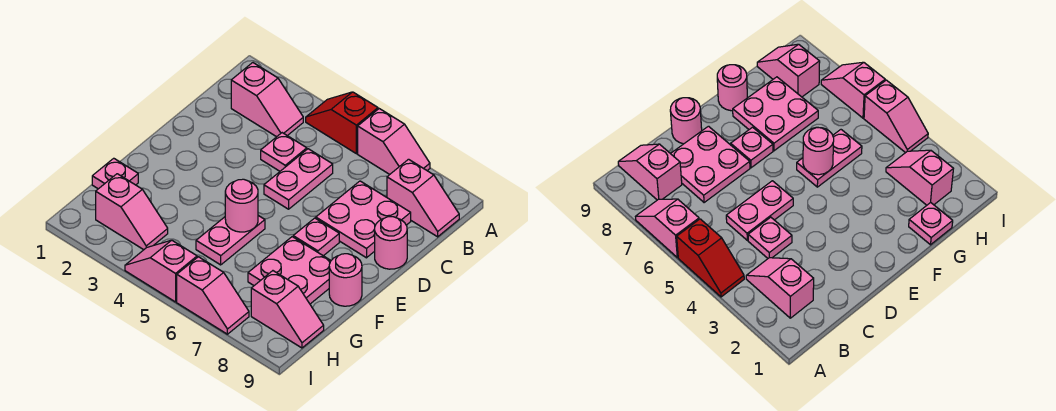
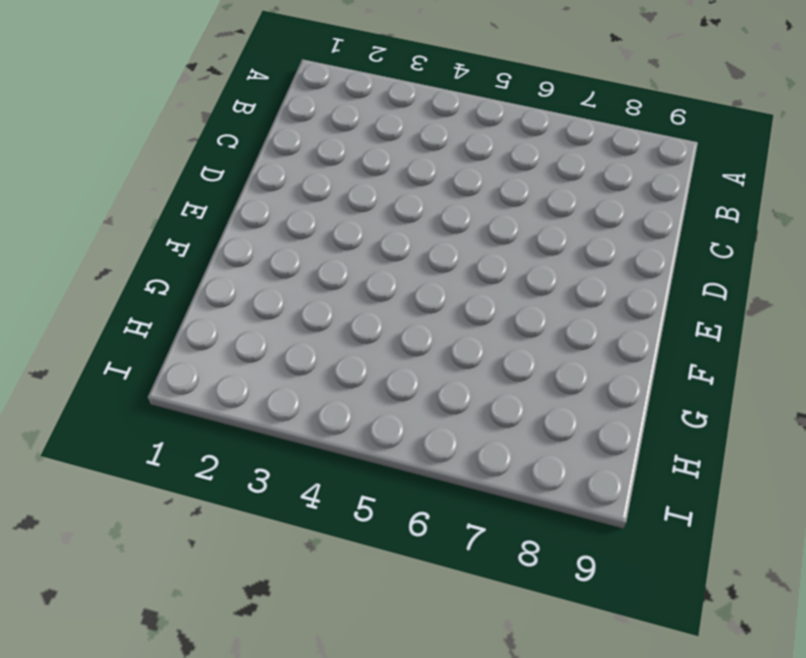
none -> red slope A4:A5 level 1 top 5
none -> pink slope A6:A7 level 1 top 6
none -> pink slope B2:B3 level 1 top 2

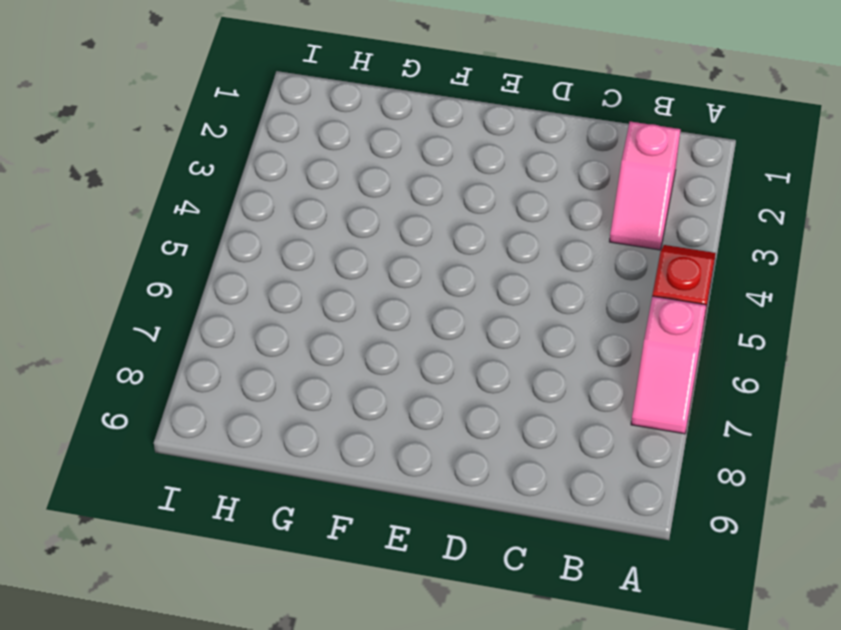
none -> pink slope B8:B9 level 1 top 8
none -> pink plate C4 level 1
none -> pink plate C5:D5 level 1

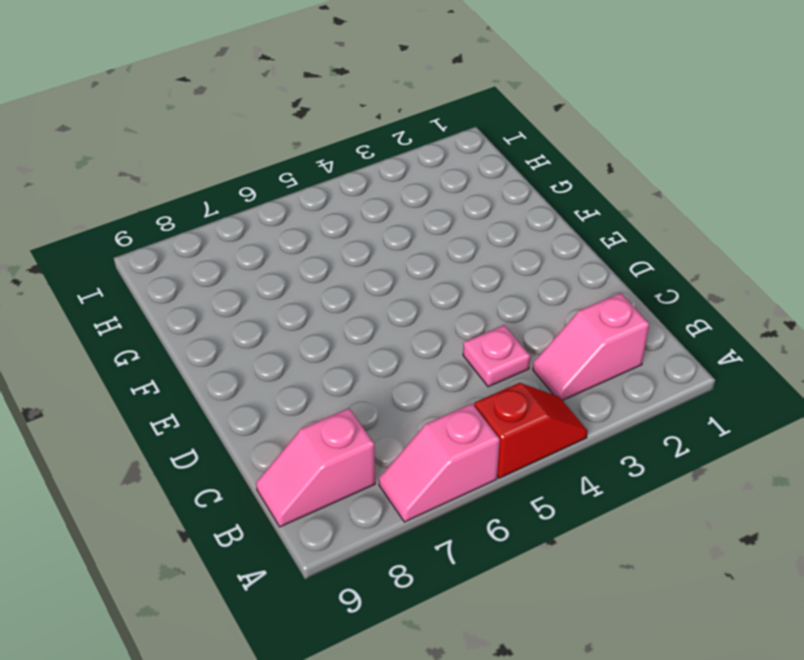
none -> pink plate C5:D5 level 1
none -> pink plate C7:D8 level 1
none -> pink round brick D9 level 1

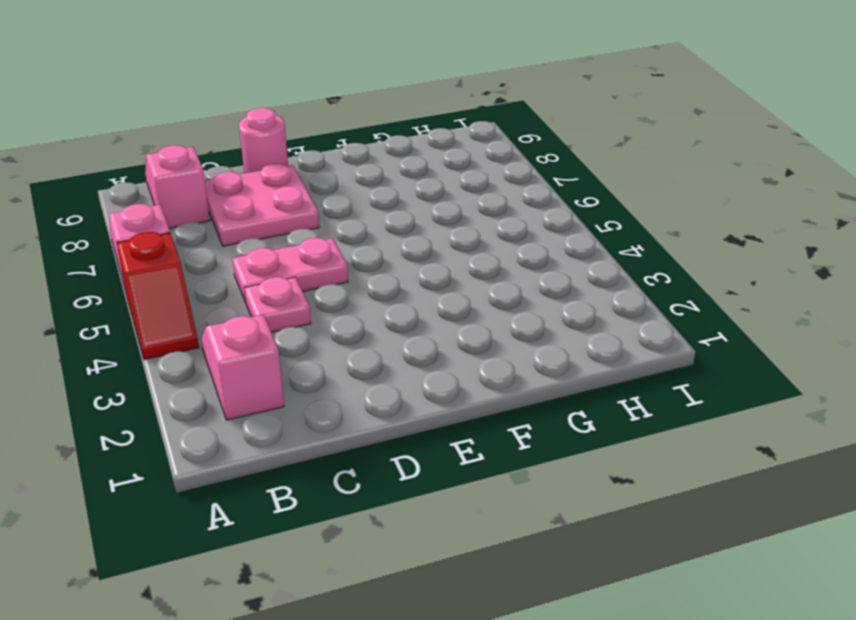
none -> pink plate E7 level 1
none -> pink plate F5:G5 level 1
none -> pink plate F7:G8 level 1

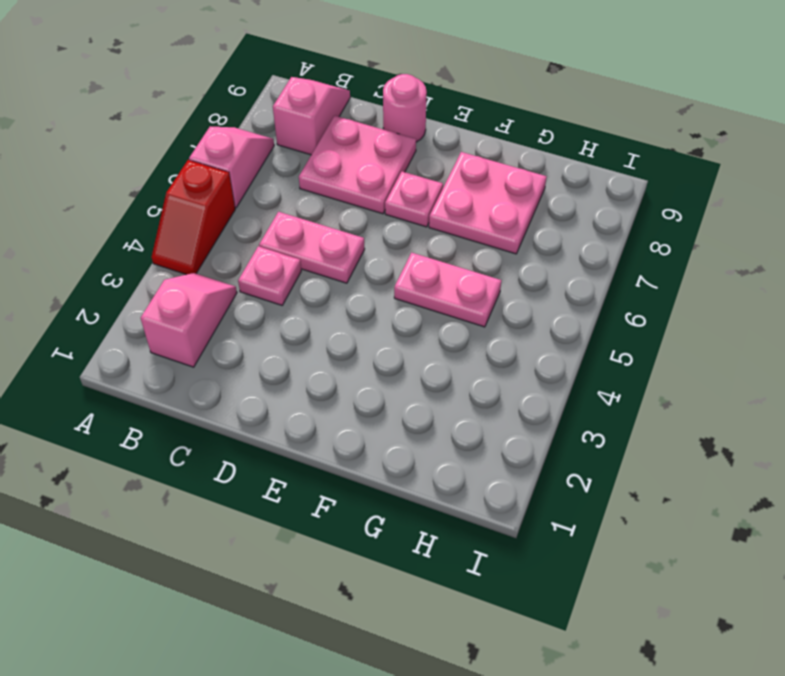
none -> pink round brick F9 level 1
none -> pink plate G1 level 1
none -> pink slope H2:H3 level 1 top 2

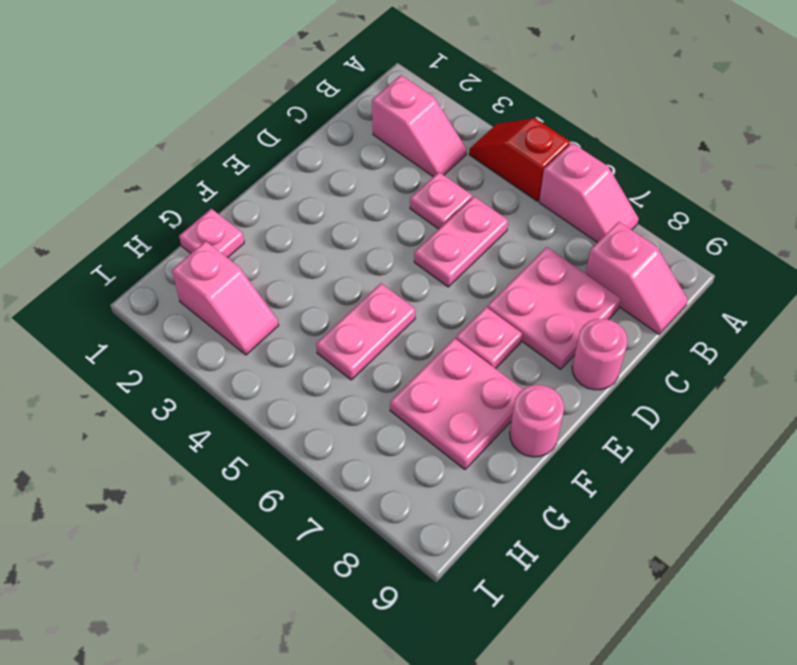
none -> pink slope H8:H9 level 1 top 8
none -> pink slope I4:I5 level 1 top 5
none -> pink slope I6:I7 level 1 top 6

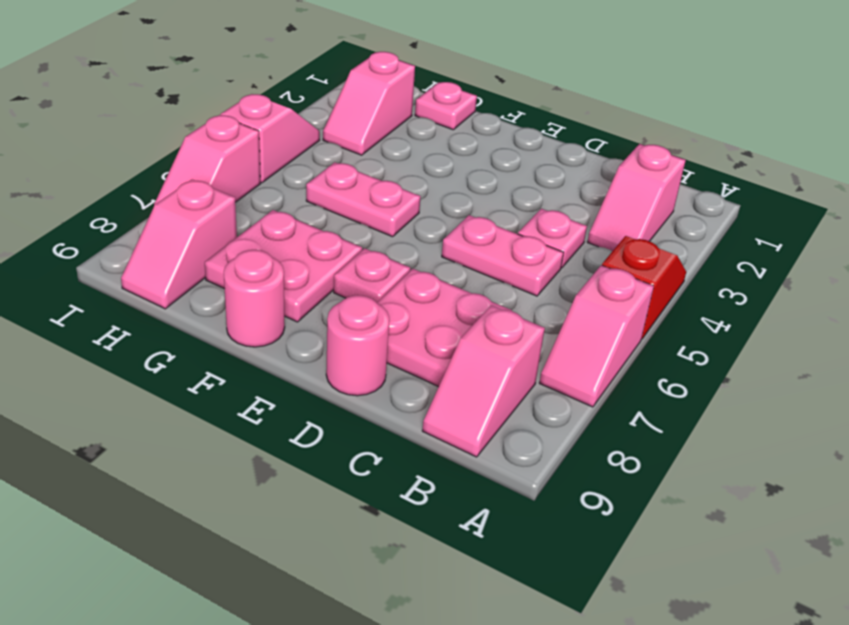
none -> pink round brick F5 level 2

